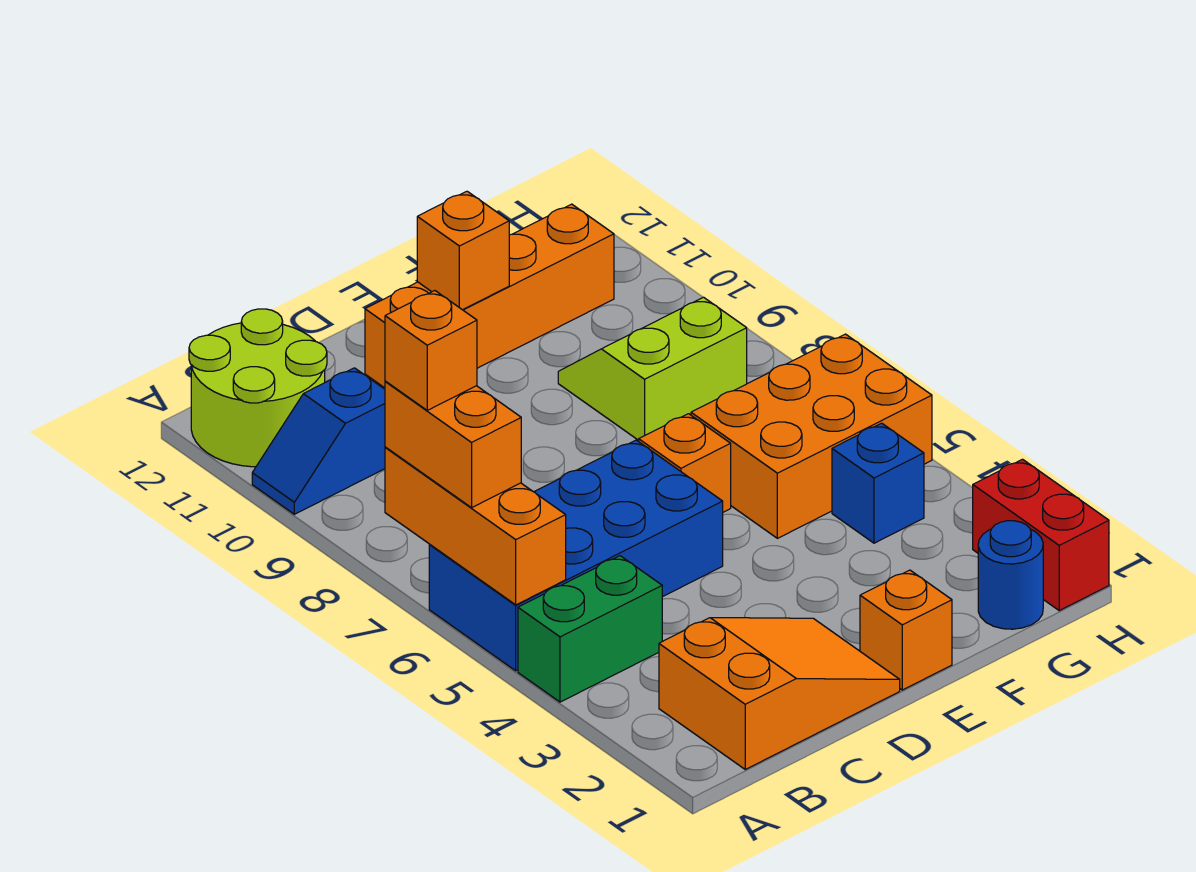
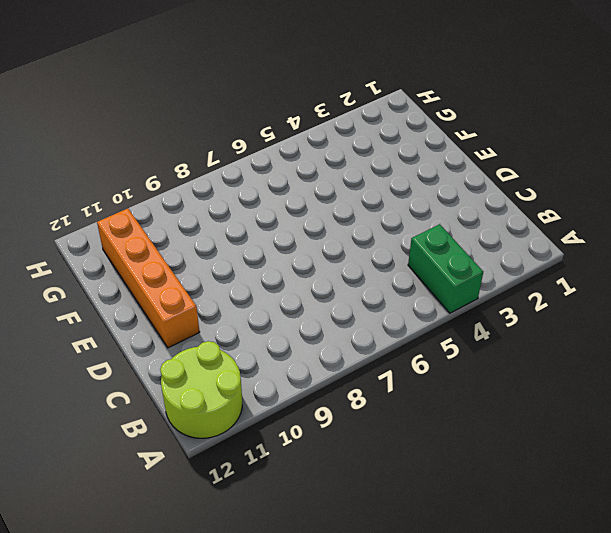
none -> blue brick A5:D6 level 1
none -> blue slope A10:B10 level 1 top B
none -> orange slope B1:D2 level 1 top B

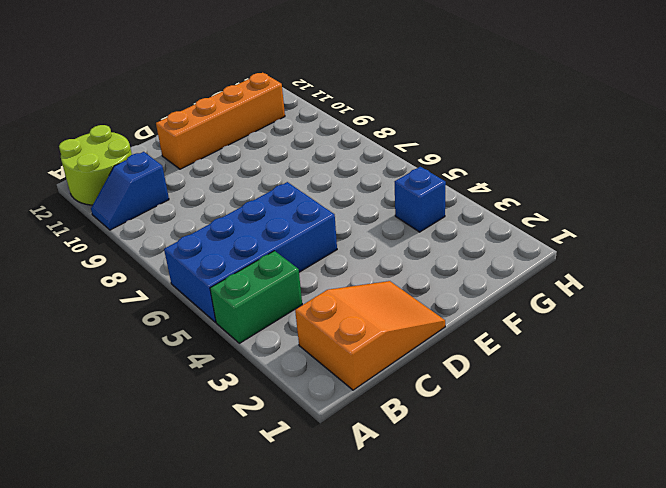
none -> orange brick E1 level 1
none -> orange brick E6 level 1
none -> orange brick F5:H6 level 1

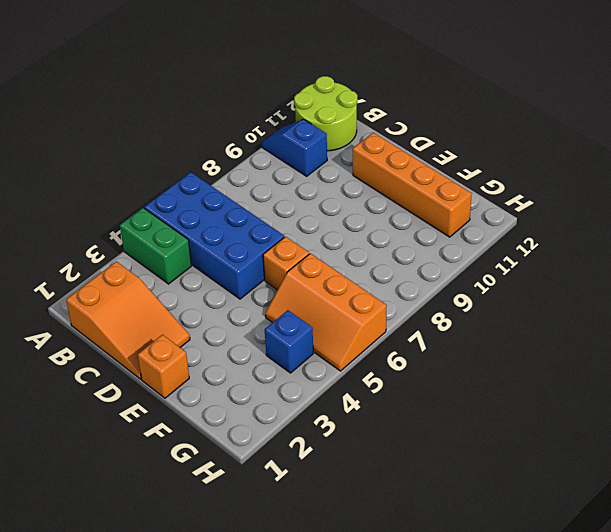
orange slope F5:H6 level 1 top 6 -> orange brick F5:H6 level 1
none -> lime slope F8:G9 level 1 top 8
none -> blue round brick G1 level 1
none -> red brick H1:H2 level 1

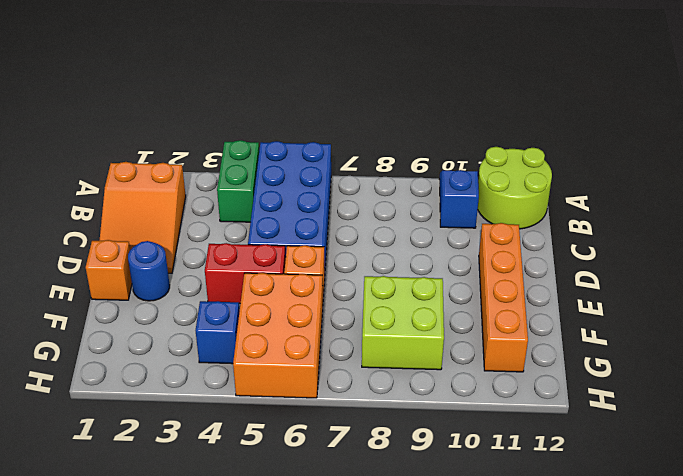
blue round brick E2 level 1 -> blue round brick G1 level 1
red brick E4:E5 level 1 -> red brick H1:H2 level 1
lime brick F8:G9 level 1 -> lime slope F8:G9 level 1 top 8
none -> orange brick A5:A7 level 2
none -> orange brick E11 level 2
none -> orange brick A6:A7 level 3

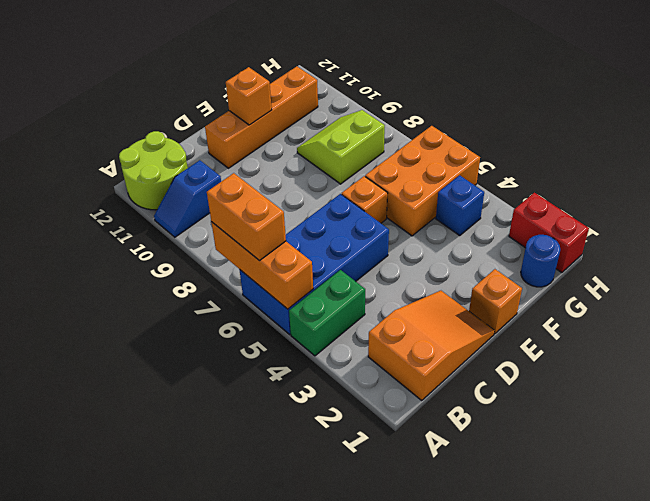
none -> orange brick A7 level 4

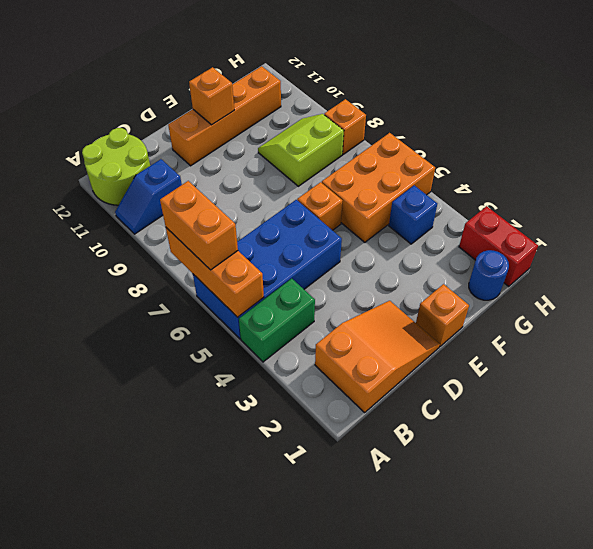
orange brick H8 level 1 -> orange brick A7 level 4

